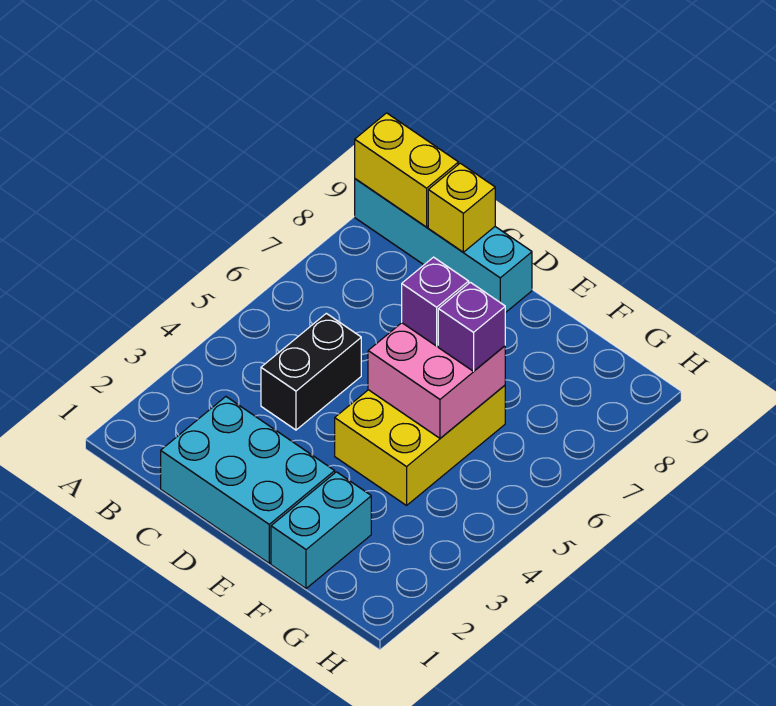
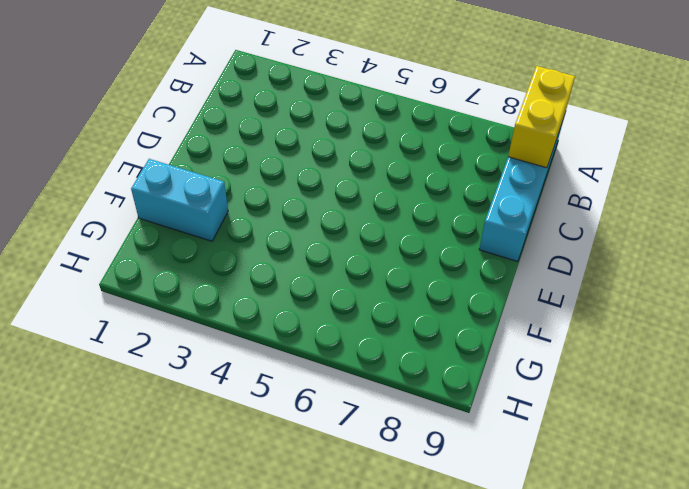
none -> cyan brick C1:E2 level 1
none -> black brick C4:C5 level 1

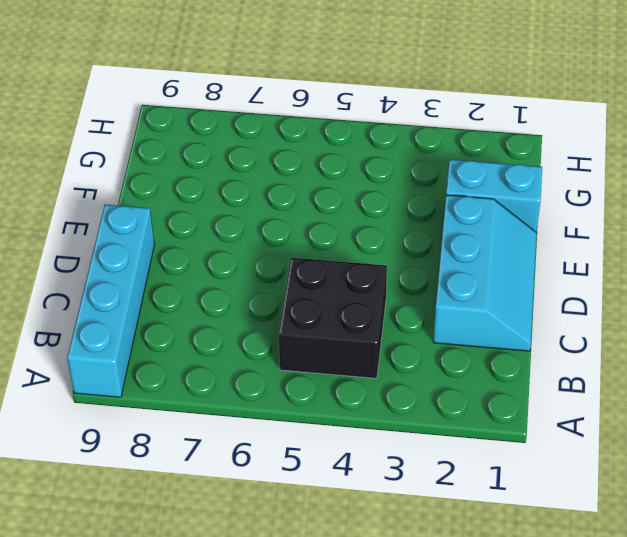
black brick B4:C5 level 1 -> black brick C4:C5 level 1
cyan slope C1:E2 level 1 top 2 -> cyan brick C1:E2 level 1
none -> yellow brick E4:F6 level 1
none -> yellow brick A9:B9 level 2

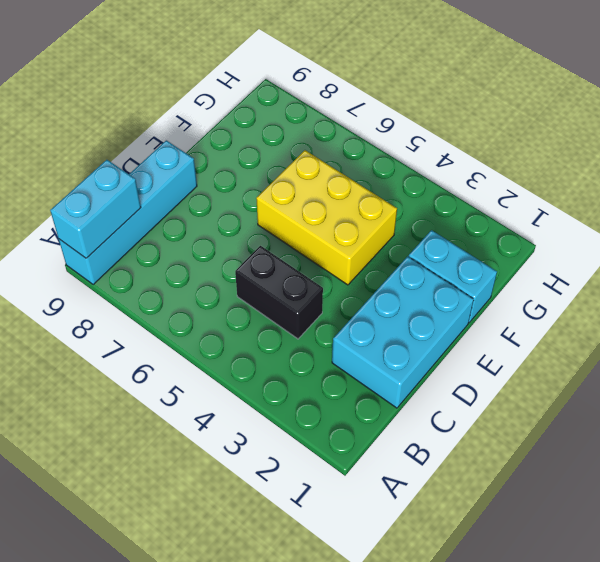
cyan brick A9:B9 level 2 -> yellow brick A9:B9 level 2
none -> yellow brick C9 level 2
none -> pink brick E5:F6 level 2

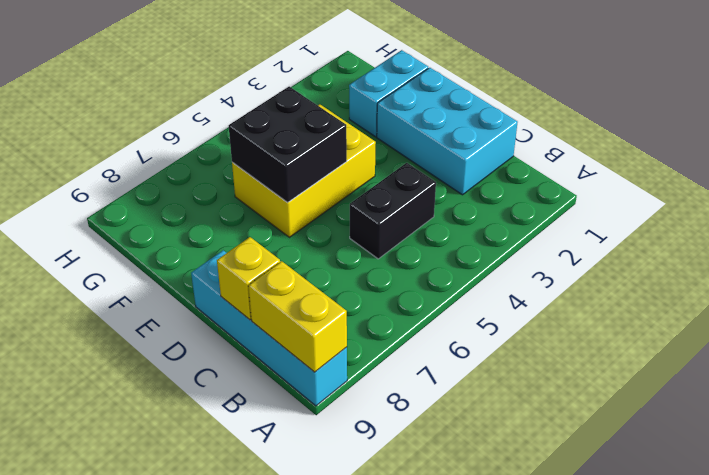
black brick E5:F6 level 2 -> pink brick E5:F6 level 2
none -> purple brick E6 level 3
none -> purple brick F6 level 3

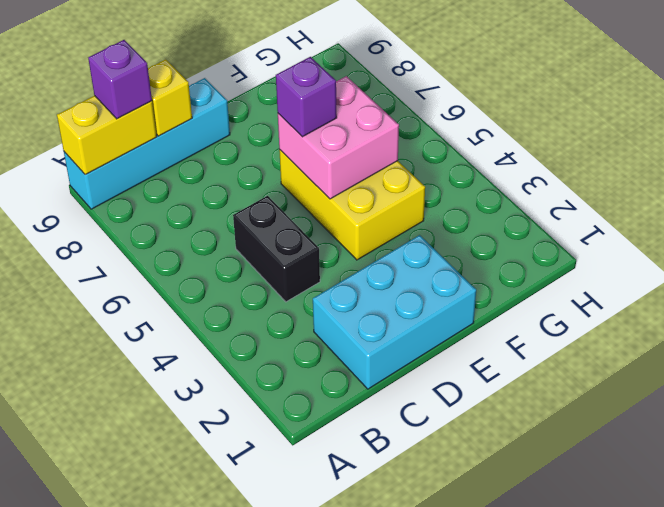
purple brick B9 level 3 -> purple brick F6 level 3
none -> cyan brick F1:F2 level 1

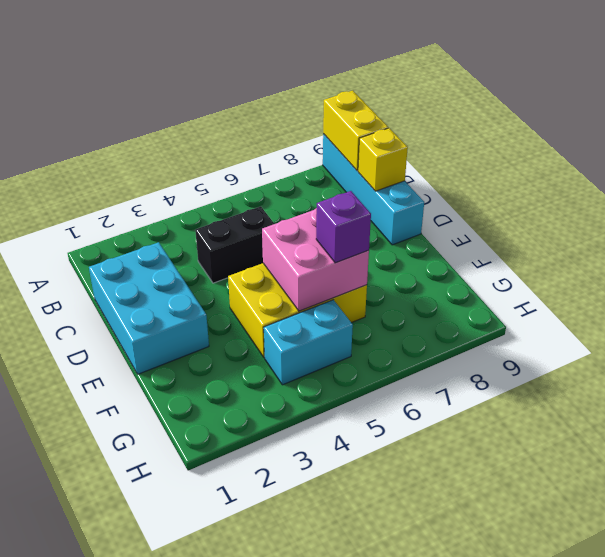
cyan brick G4:G5 level 1 -> cyan brick F1:F2 level 1
none -> purple brick E6 level 3

